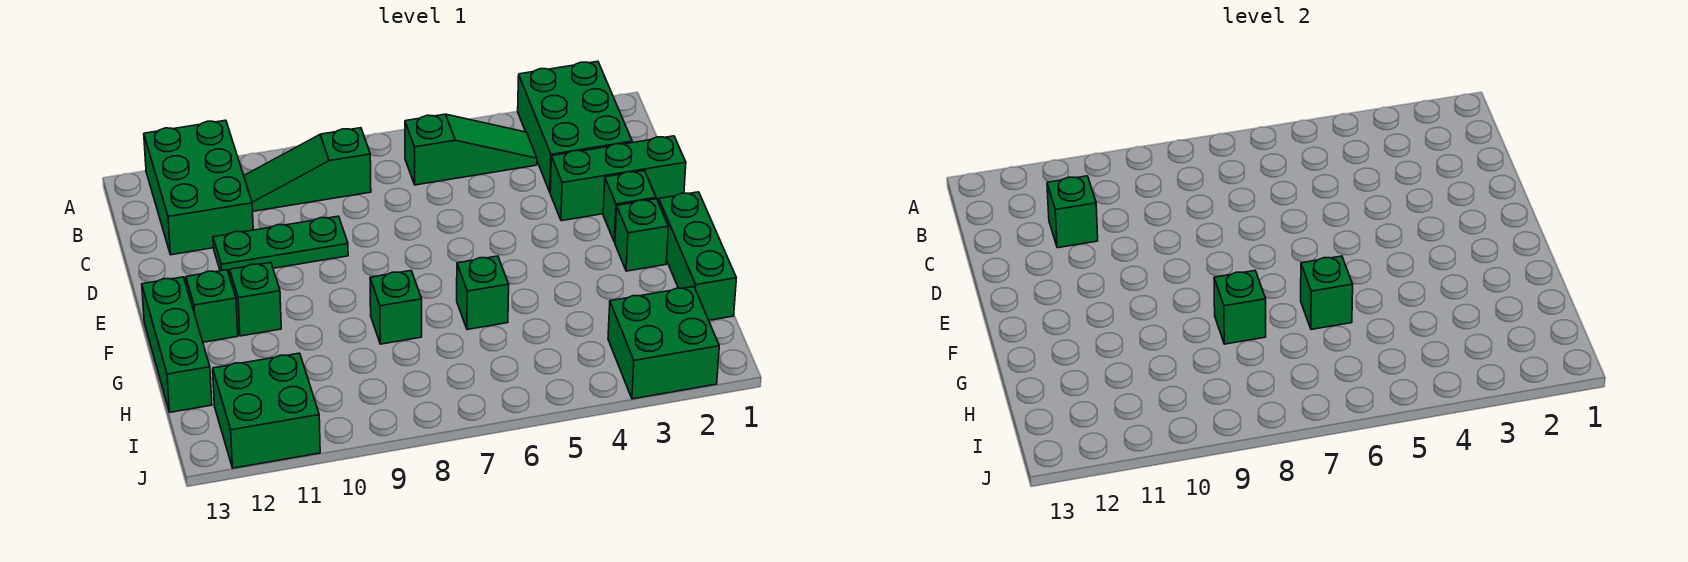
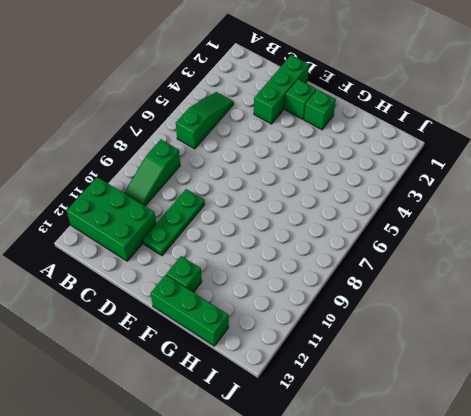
none -> green brick A2:C3 level 1
none -> green brick F1:H1 level 1
none -> green brick F11 level 1

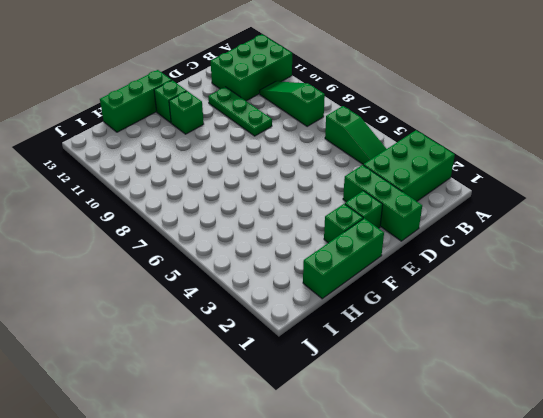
none -> green brick G6 level 1
none -> green brick G8 level 1
none -> green brick I2:J3 level 1

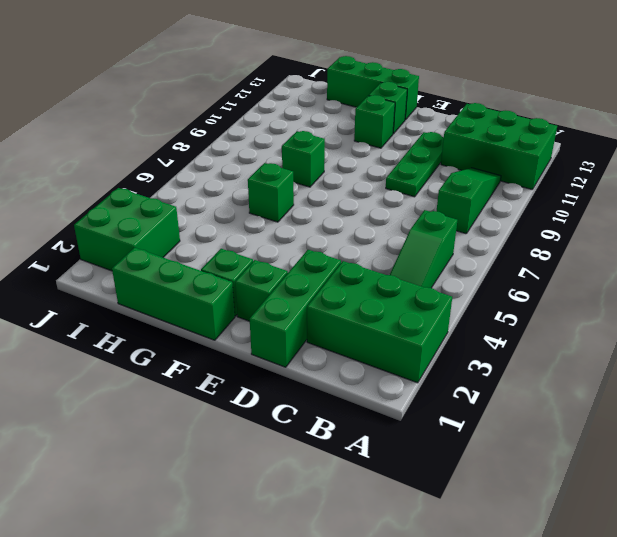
none -> green brick I11:J12 level 1
none -> green brick C11 level 2
none -> green brick G6 level 2

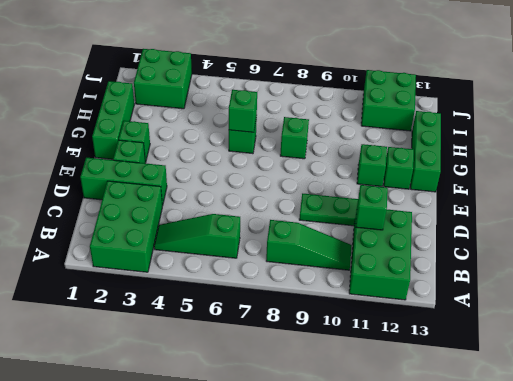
none -> green brick G8 level 2

